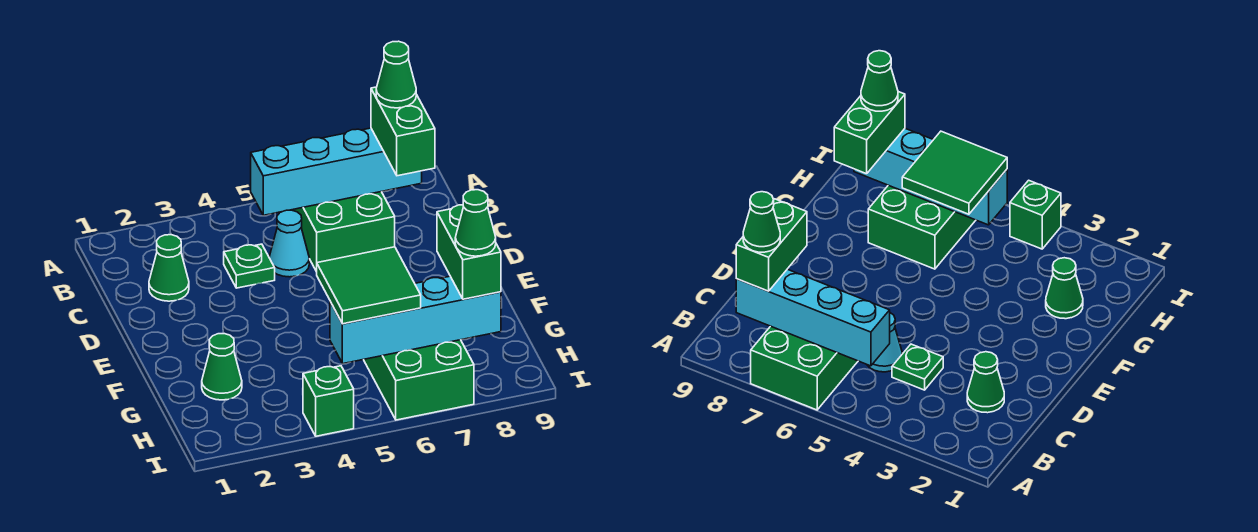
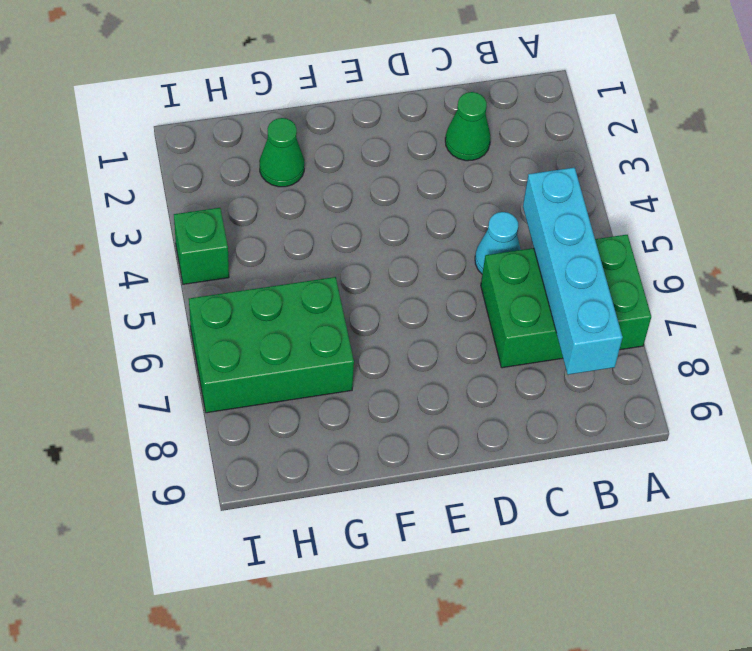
none -> green plate C4 level 1
none -> cyan brick H5:H8 level 2
none -> green brick B8:C8 level 3

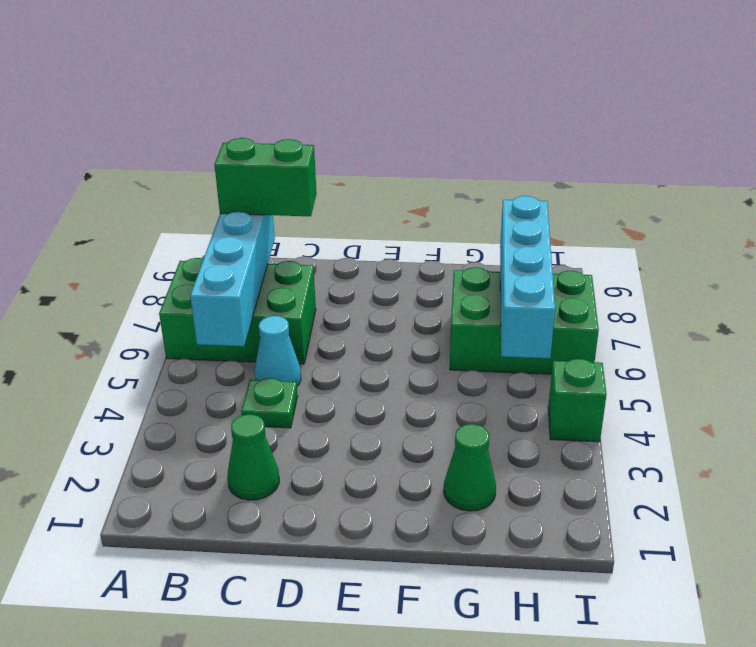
none -> green tile G5:H6 level 3
none -> green brick G8:H8 level 3
none -> green cone B8 level 4

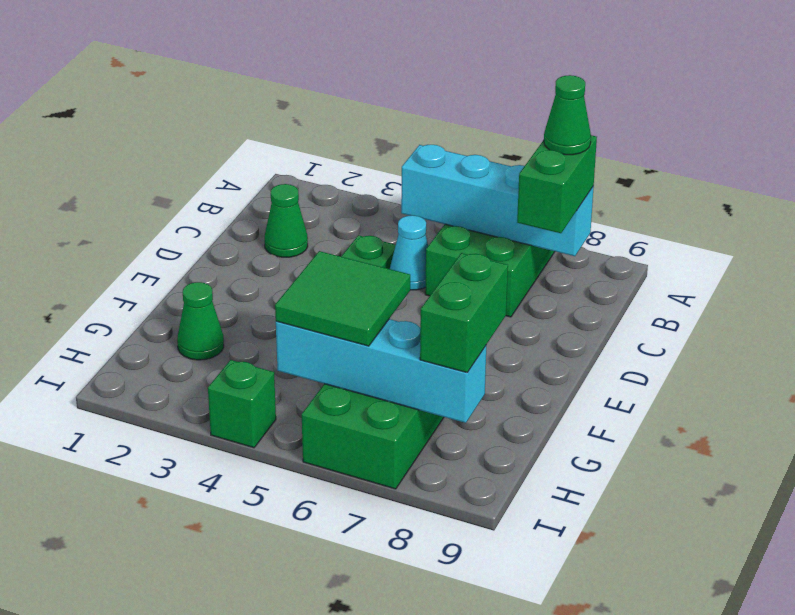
none -> green cone H8 level 4

